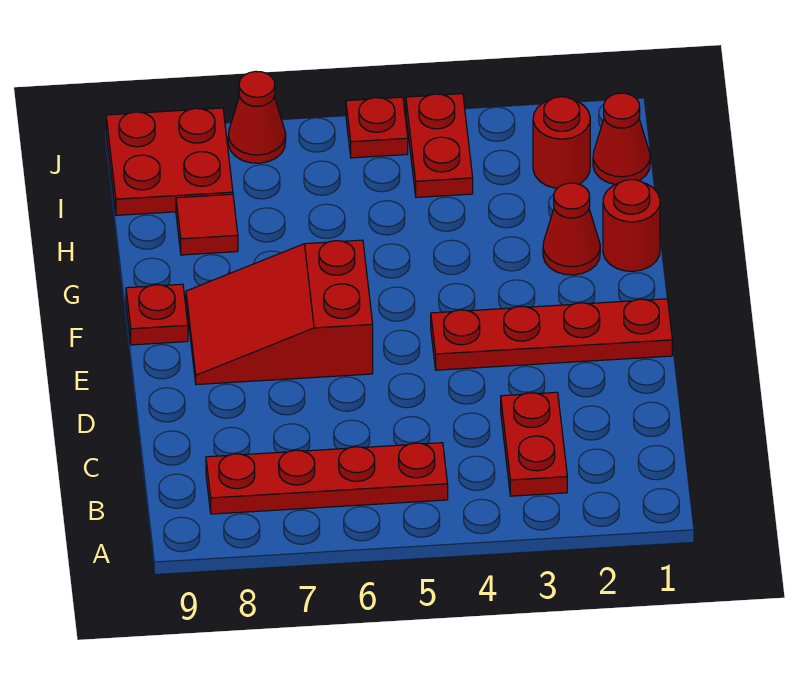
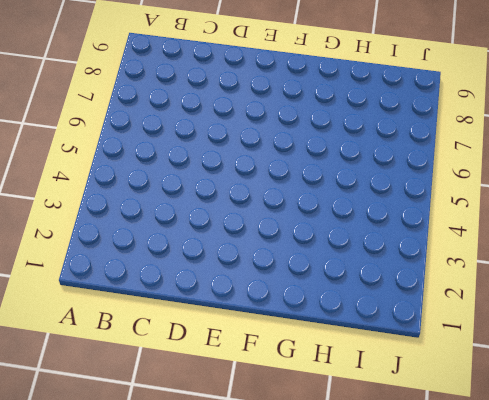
none -> red plate B3:C3 level 1
none -> red plate B5:B8 level 1
none -> red plate E1:E4 level 1

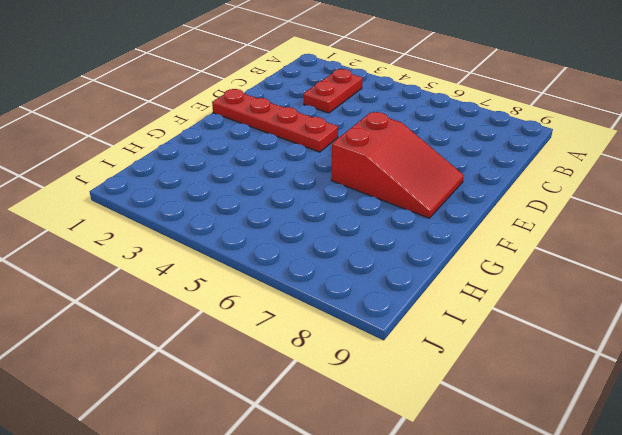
none -> red plate B5:B8 level 1
none -> red plate F9 level 1
none -> red round brick G1 level 1

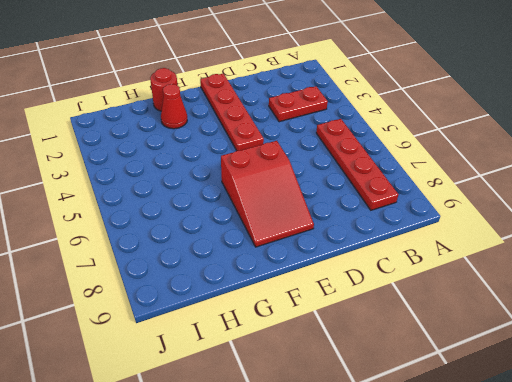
none -> red plate F9 level 1
none -> red tile H8 level 1
none -> red cone I1 level 1

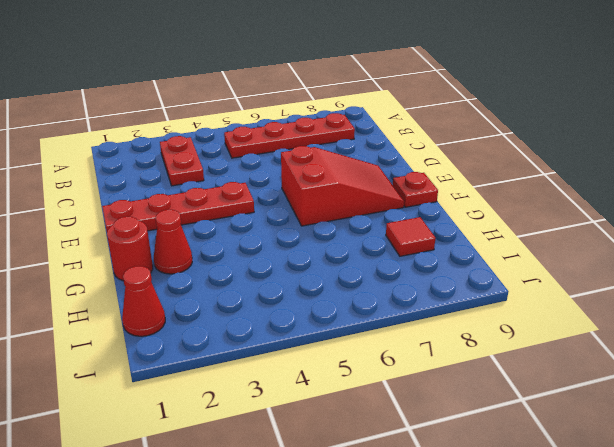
none -> red round brick I2 level 1
none -> red plate I4:J4 level 1
none -> red plate I8:J9 level 1

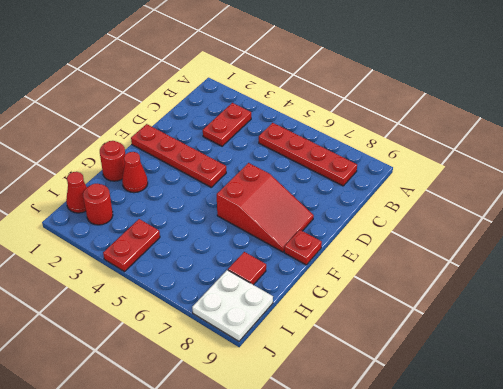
white plate I8:J9 level 1 -> red plate I8:J9 level 1
none -> red plate J5 level 1
none -> red cone J7 level 1

